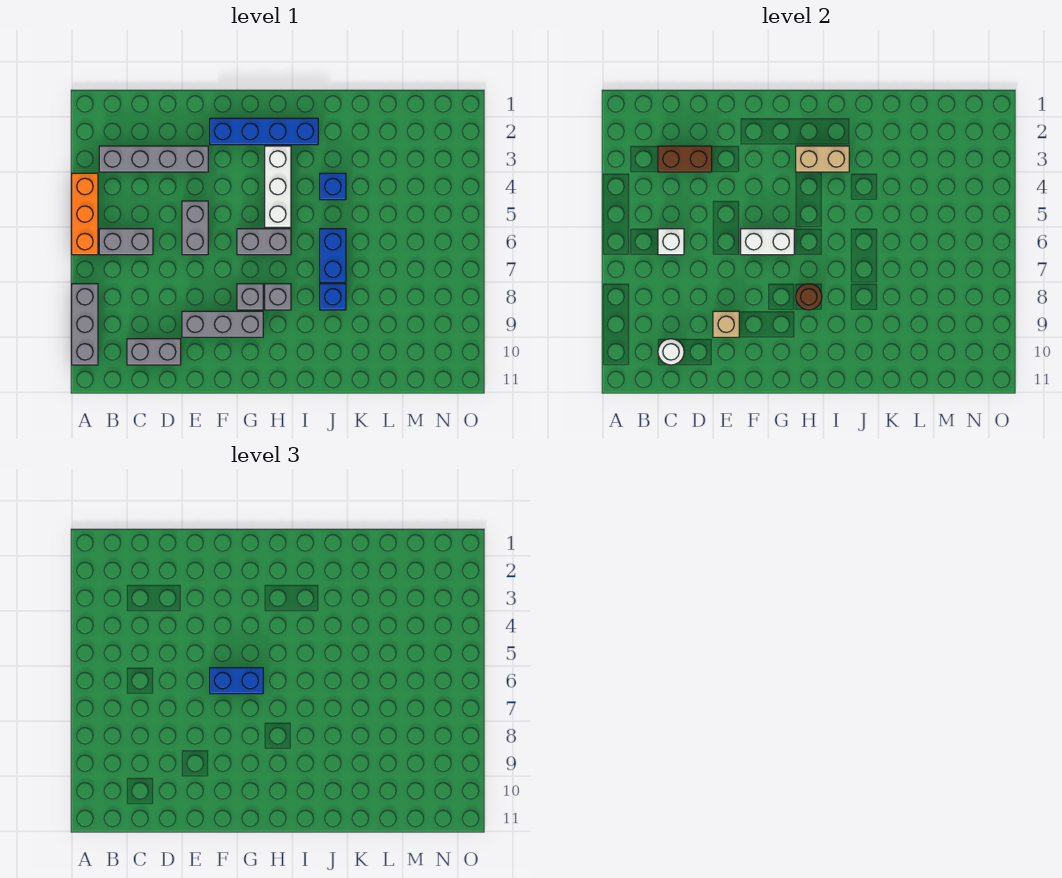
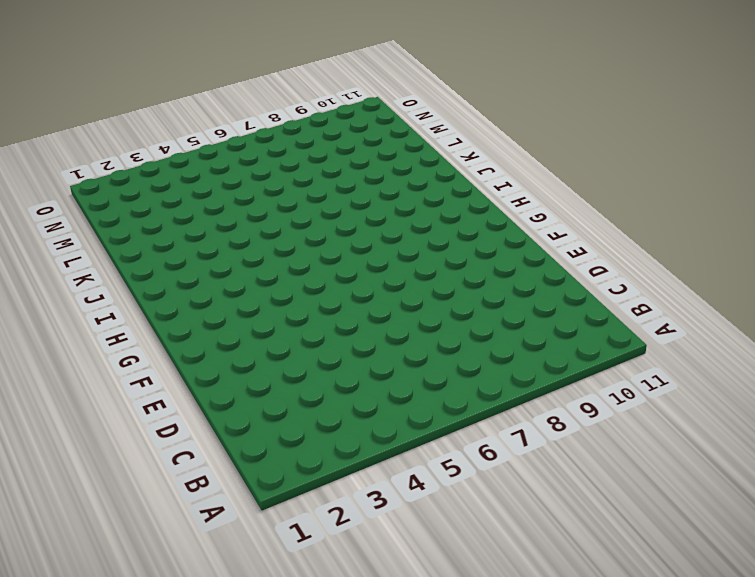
none -> orange brick A4:A6 level 1
none -> grey brick A8:A10 level 1
none -> grey brick B3:E3 level 1

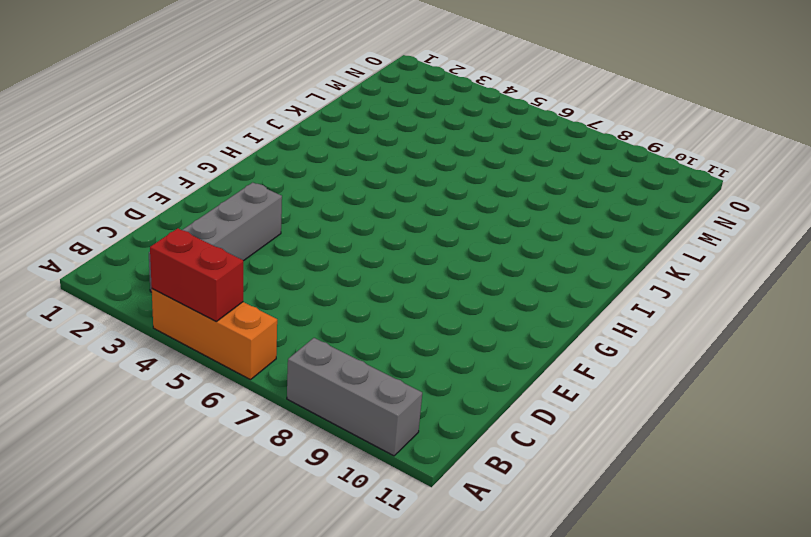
red brick A4:A5 level 2 -> none
none -> grey brick B6:C6 level 1
none -> grey brick C10:D10 level 1
none -> grey brick E5:E6 level 1

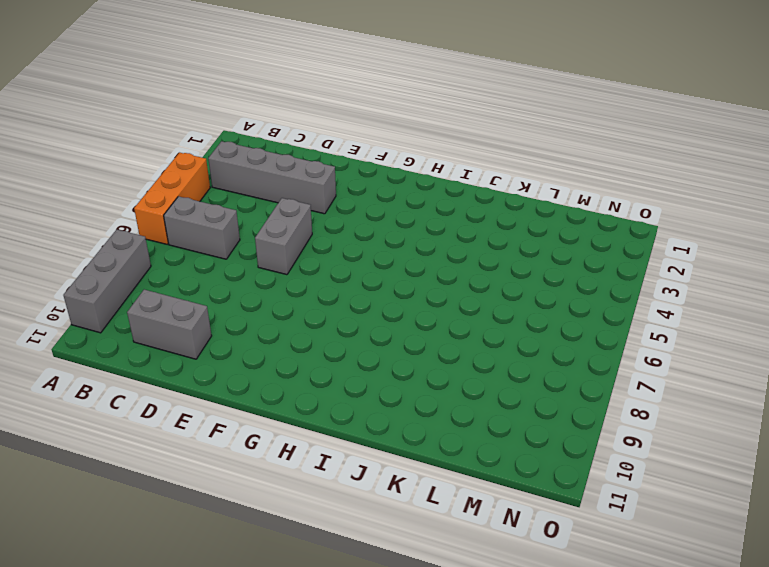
none -> grey brick E9:G9 level 1
none -> blue brick F2:I2 level 1
none -> grey brick G6:H6 level 1

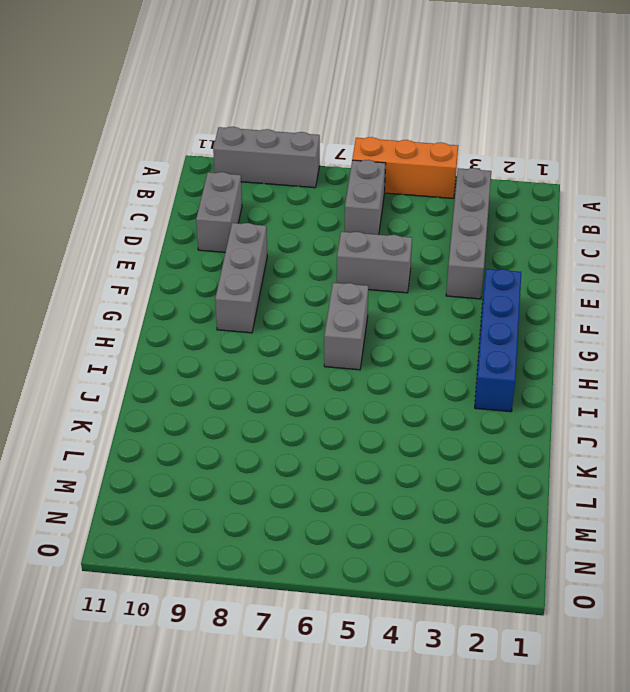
none -> grey brick G8 level 1
none -> white brick H3:H5 level 1
none -> grey brick H8 level 1

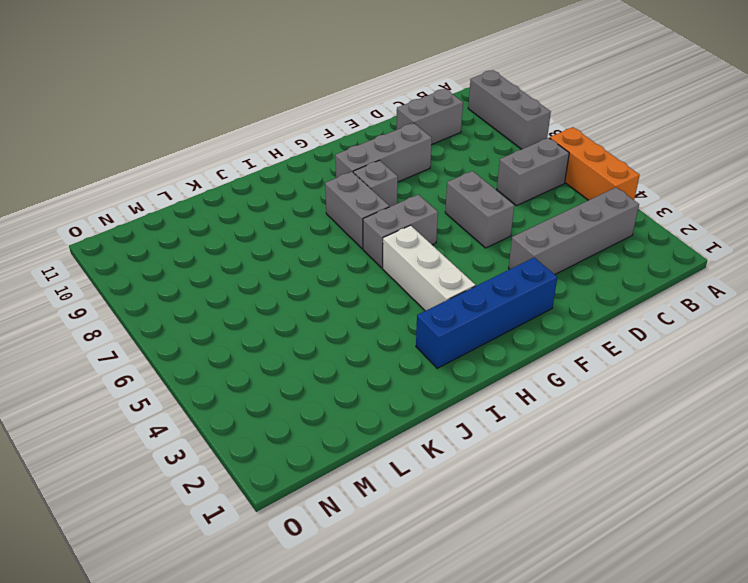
grey brick H7:H8 level 1 -> grey brick H8 level 1
none -> blue brick J4 level 1
none -> blue brick J6:J7 level 1
none -> blue brick J8 level 1

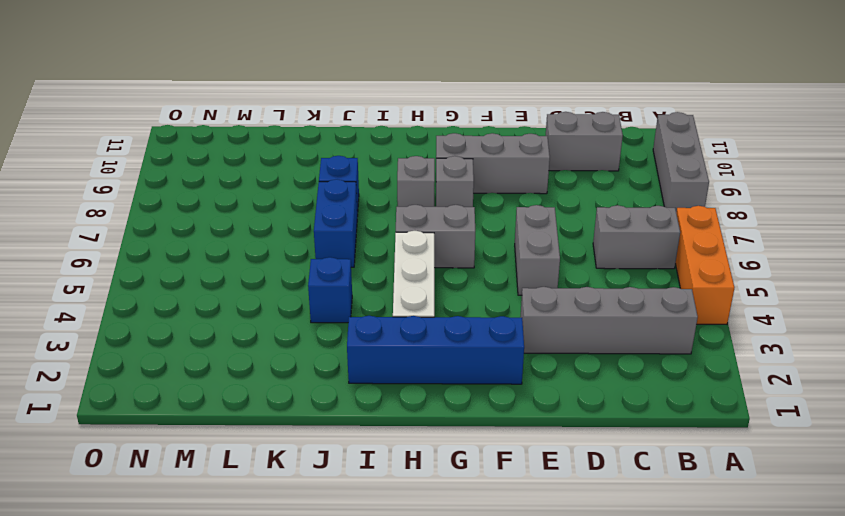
none -> brown brick C3:D3 level 2
none -> white brick C6 level 2
none -> white round brick C10 level 2

